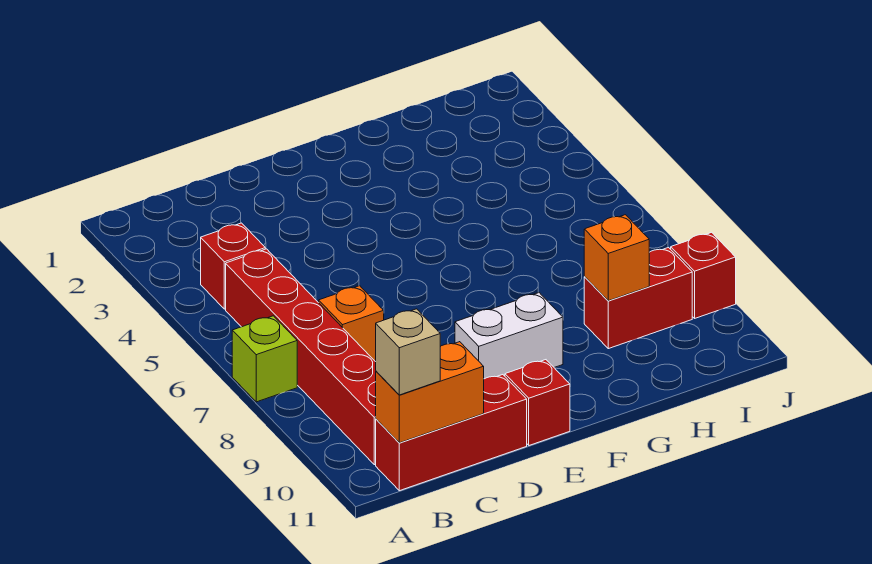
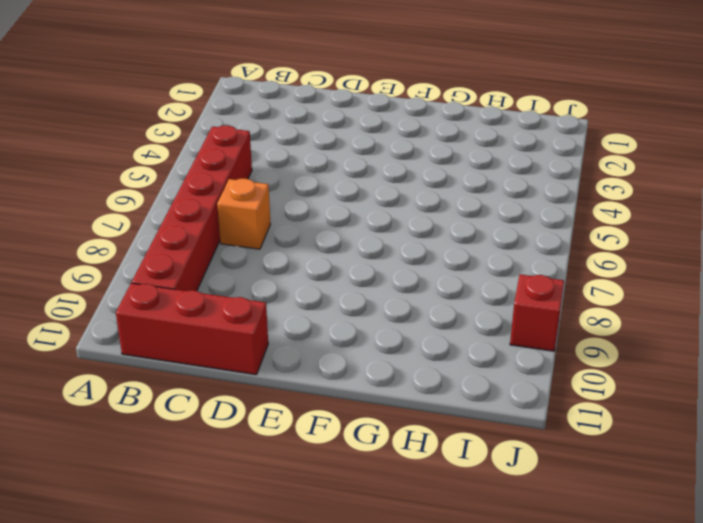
none -> lime brick A7 level 1
none -> red brick B4 level 1
none -> white brick E9:F9 level 1

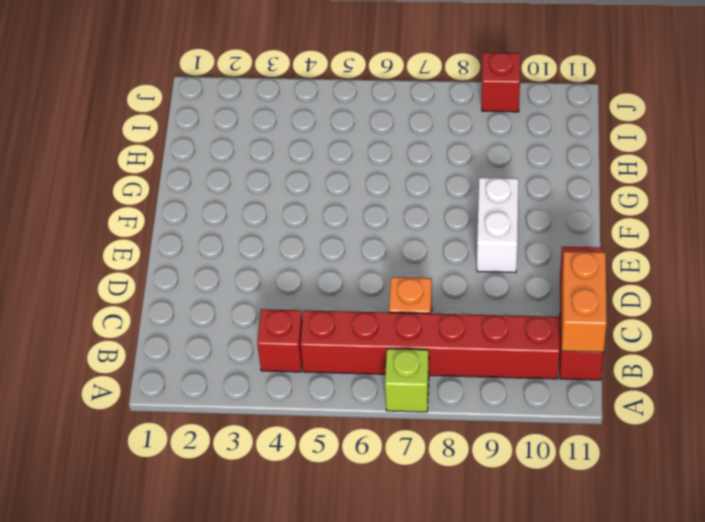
none -> red brick E11 level 1
none -> red brick H9:I9 level 1
none -> orange brick H9 level 2

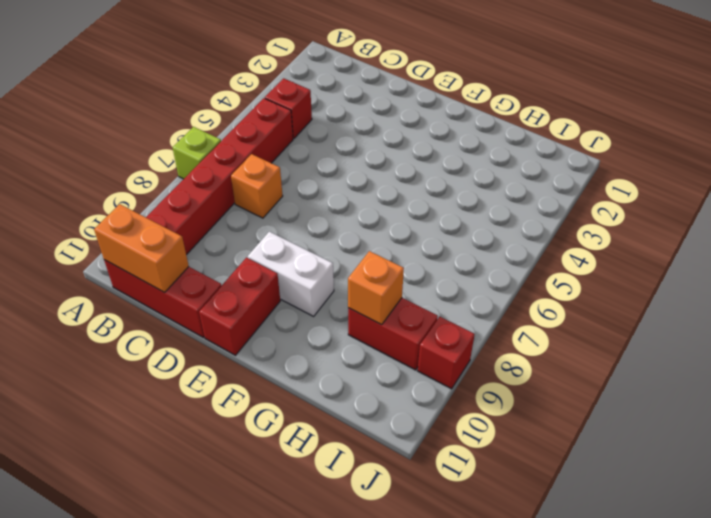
red brick E10:E11 level 1 -> red brick E11 level 1
none -> tan brick B11 level 3

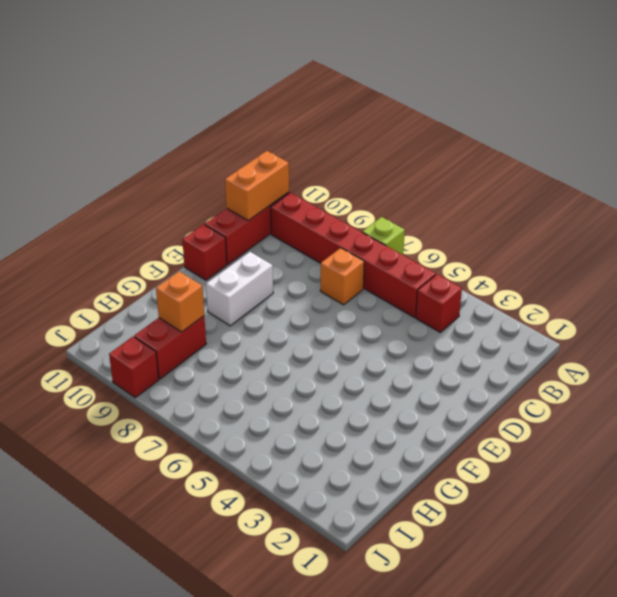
none -> tan brick B11 level 3

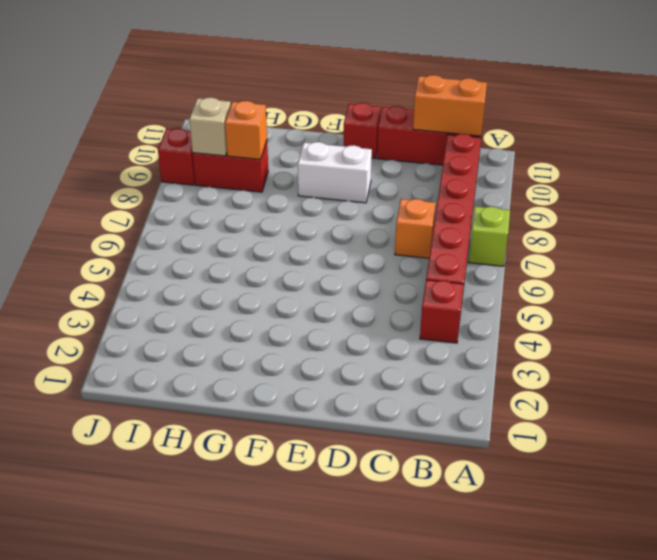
tan brick I9 level 2 -> tan brick B11 level 3

